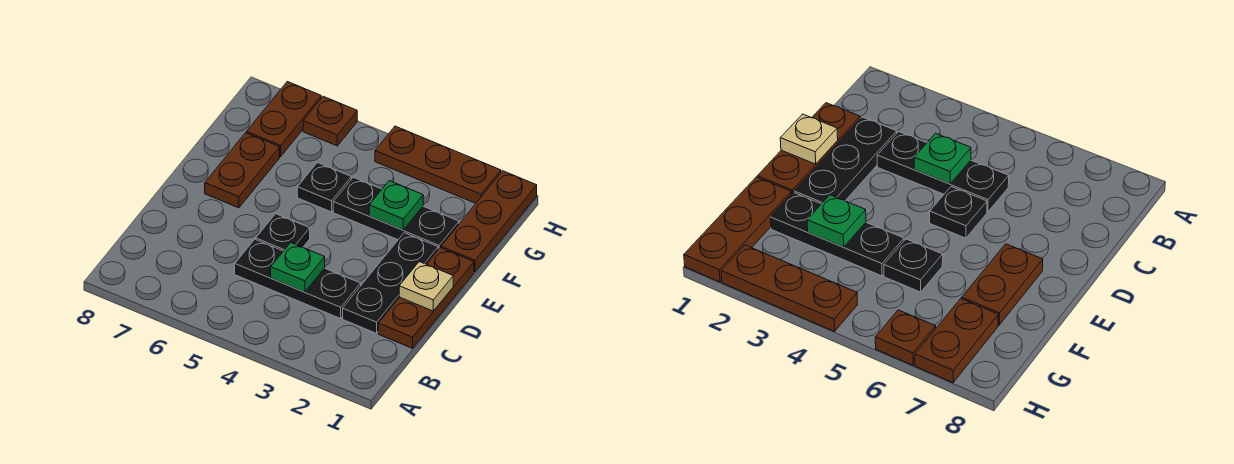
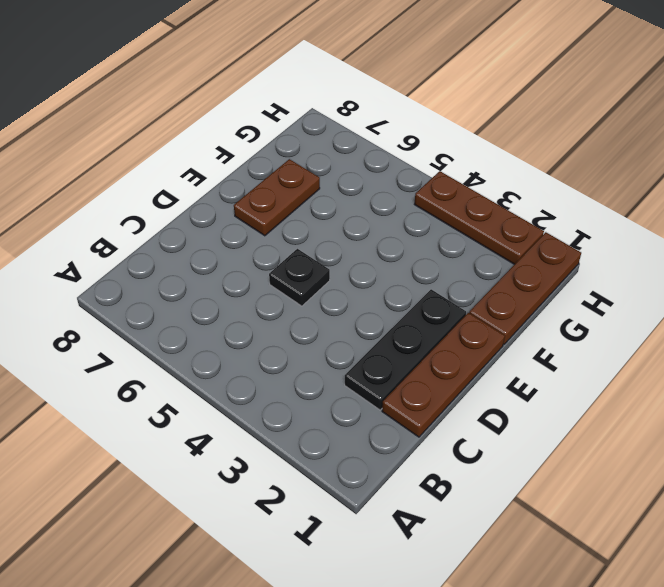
none -> black plate C3:C5 level 1
none -> black plate F2:F4 level 1
none -> black plate F5 level 1

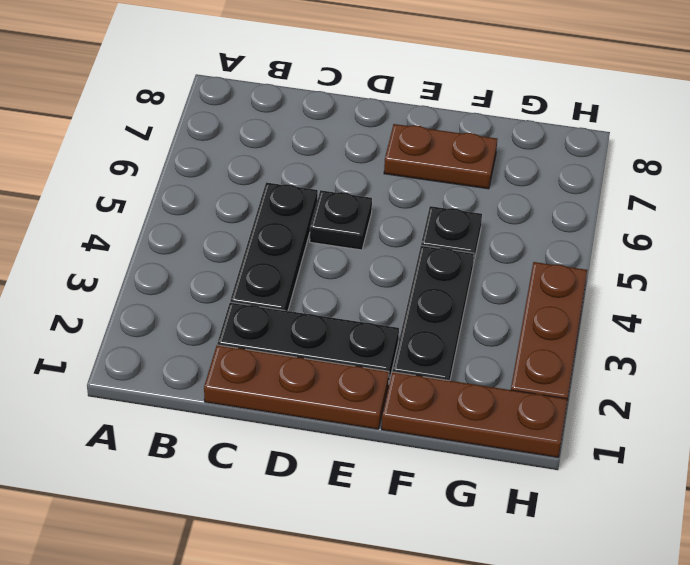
none -> brown plate G7:H7 level 1
none -> brown plate H6 level 1
none -> green plate C4 level 2

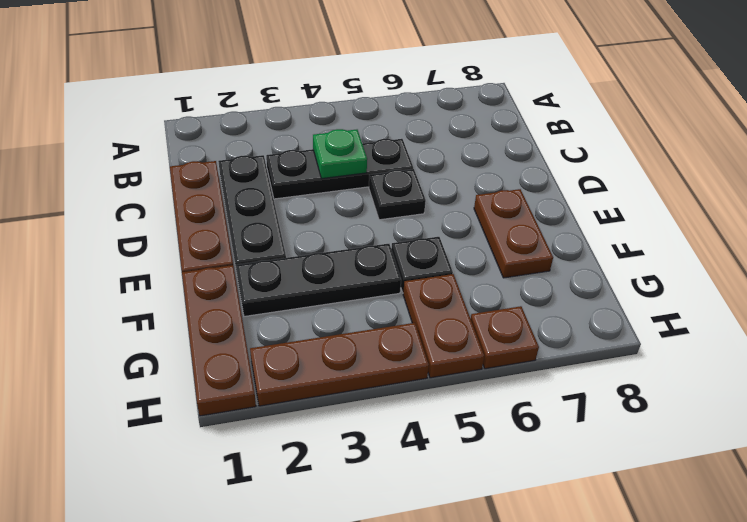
brown plate G5:H5 level 1 -> brown plate G7:H7 level 1
none -> tan plate D1 level 2
none -> green plate F3 level 2

